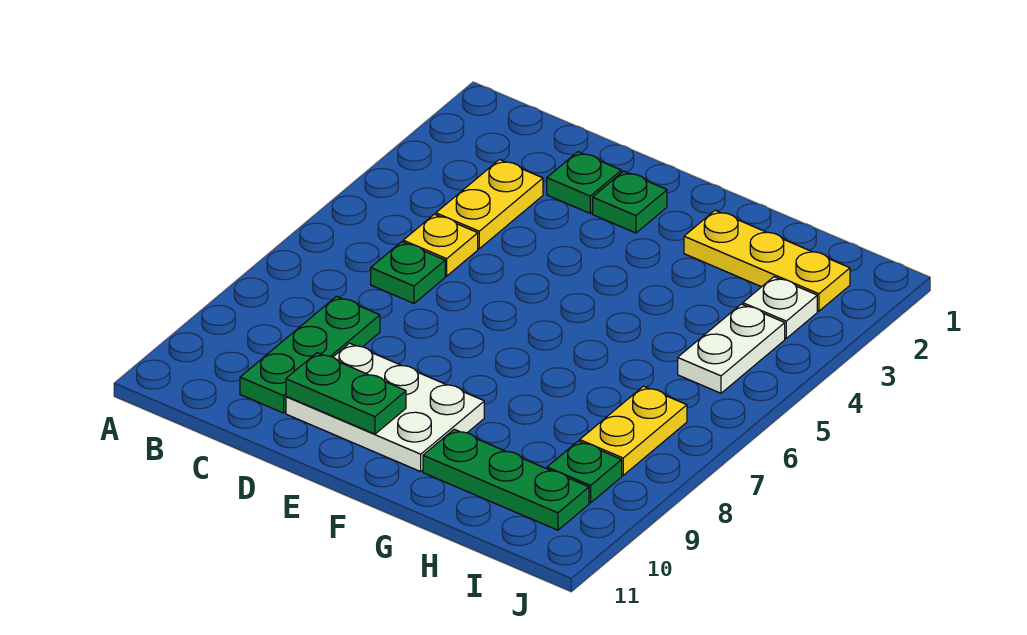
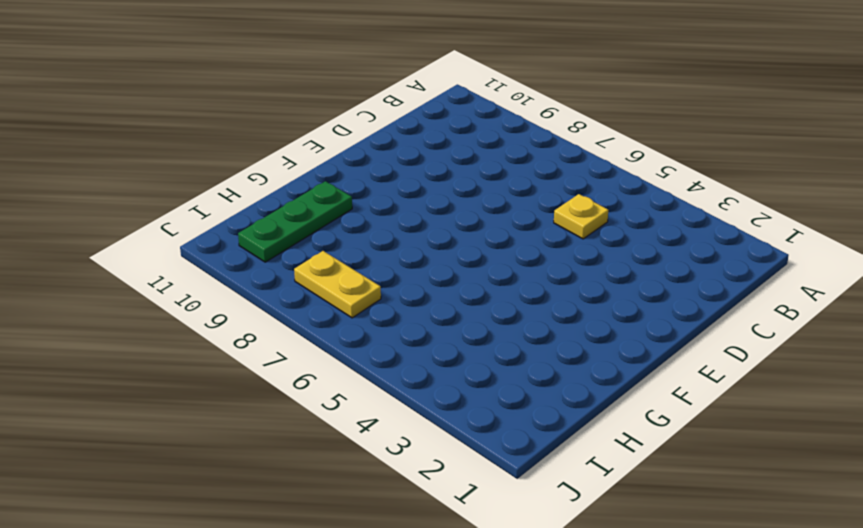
none -> yellow plate C3:C4 level 1
none -> green plate C6 level 1
none -> green plate C8:C10 level 1

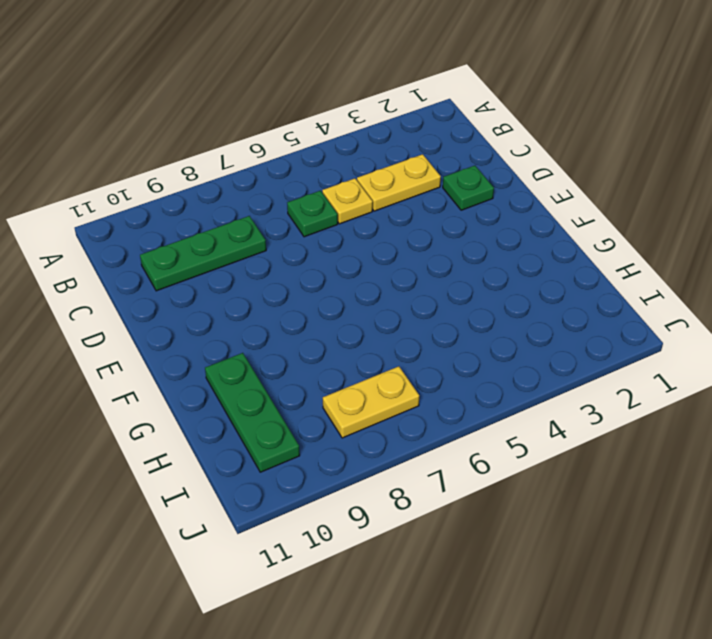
none -> white plate D9:F10 level 1
none -> green plate E2 level 1
none -> yellow plate G2:I2 level 1

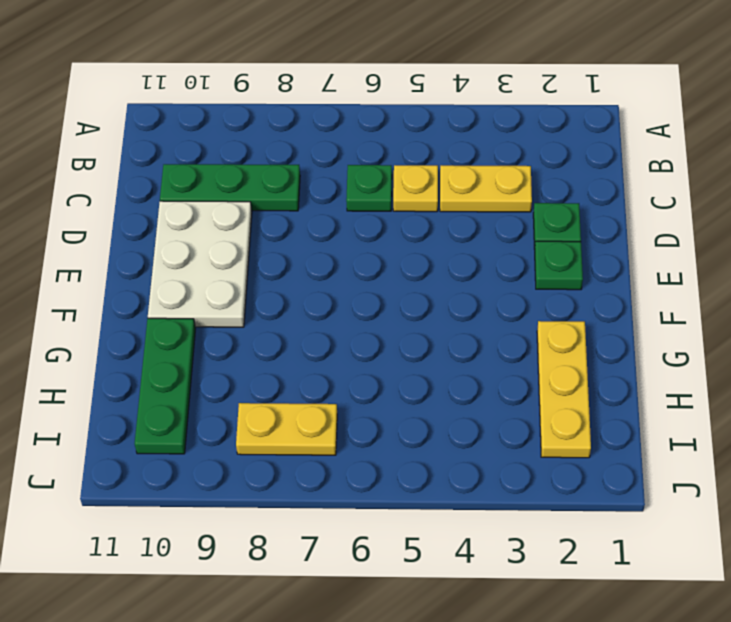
none -> white plate I3 level 1
none -> white plate I4:I5 level 1
none -> green plate I9 level 1

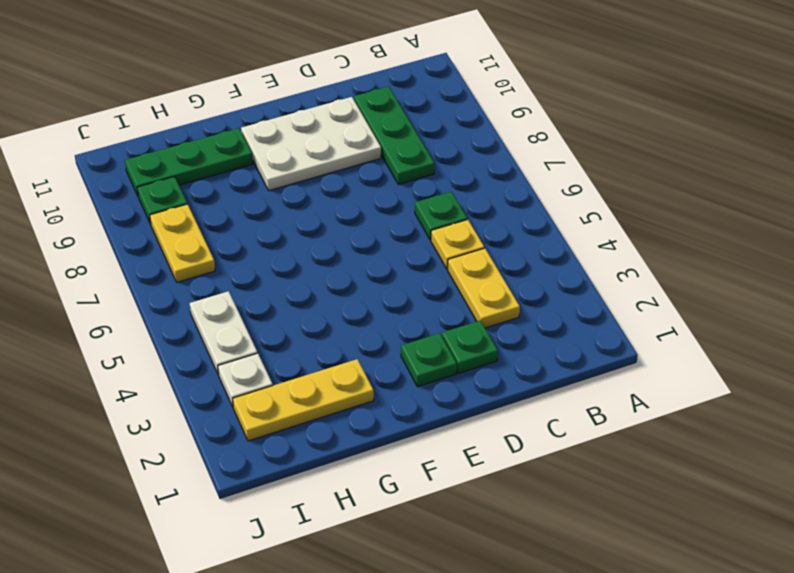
none -> green plate D10:E10 level 2

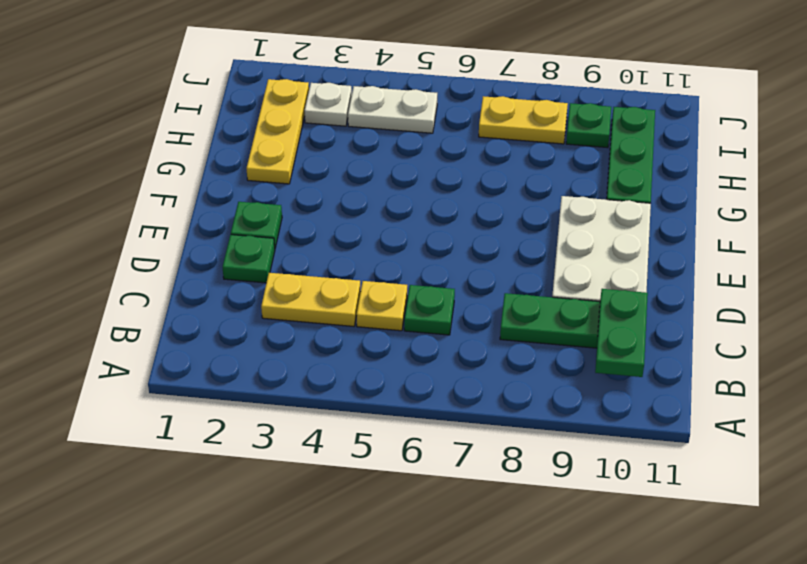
green plate B10:C10 level 2 -> green plate D10:E10 level 2

